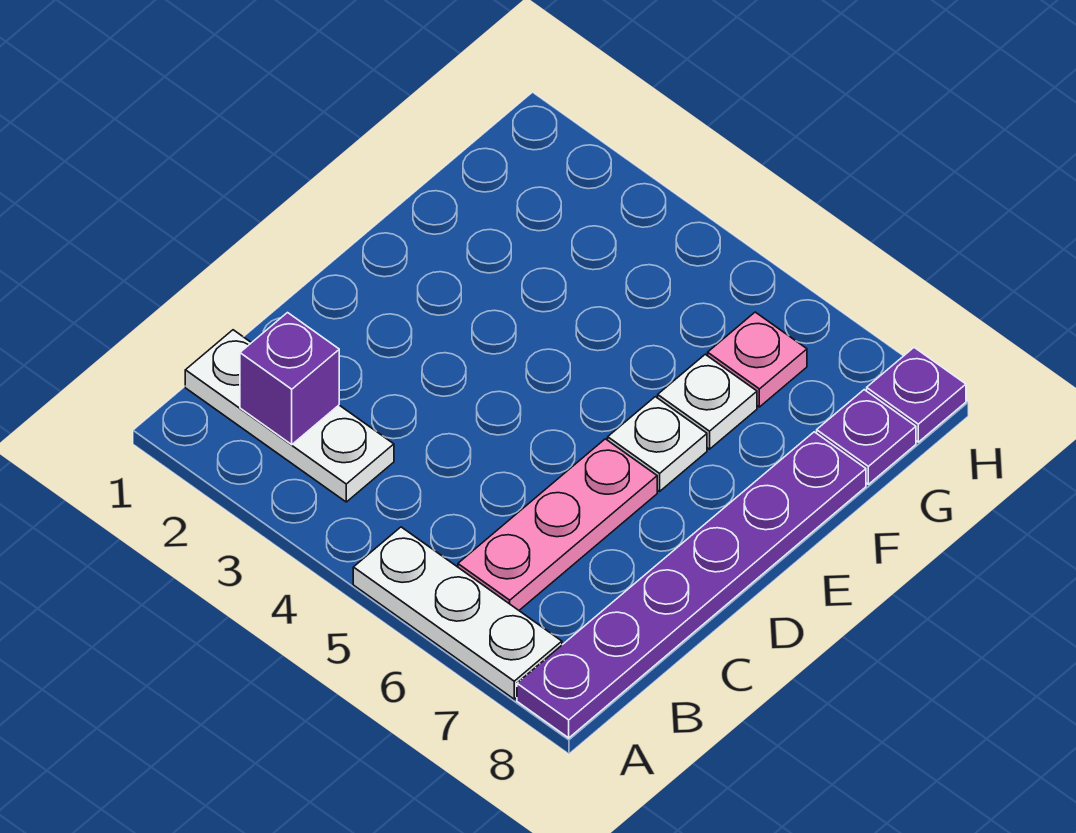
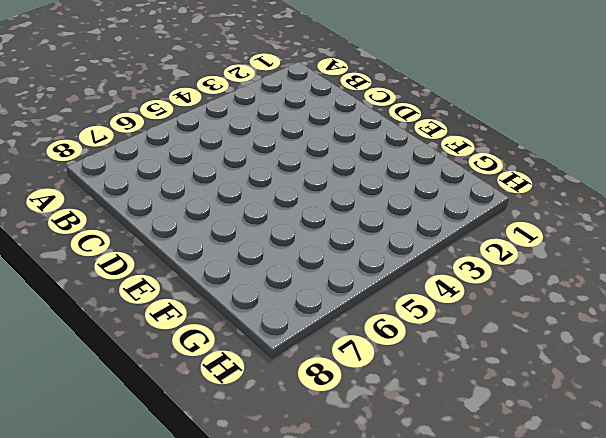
none -> white plate A5:A7 level 1
none -> purple plate A8:F8 level 1

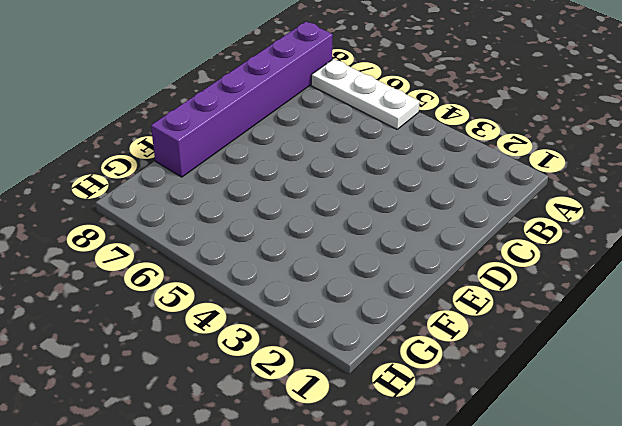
purple brick A8:F8 level 1 -> purple plate A8:F8 level 1
none -> white plate B1:B3 level 1
none -> pink plate B6:D6 level 1

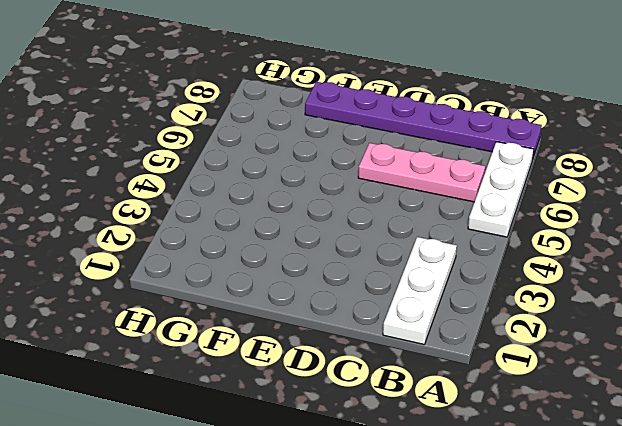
none -> white plate E6 level 1
none -> white plate F6 level 1

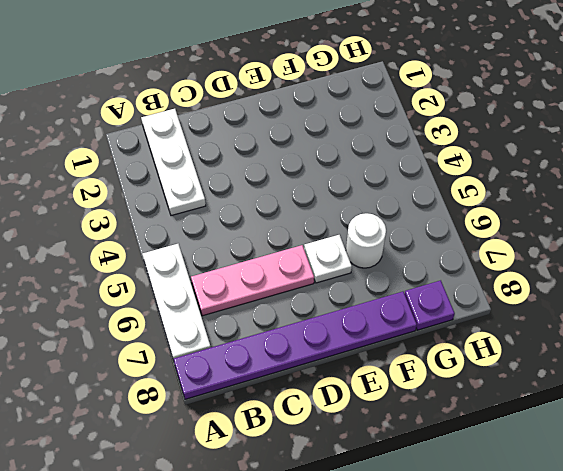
white round brick F6 level 1 -> white plate F6 level 1
none -> pink plate G6 level 1
none -> purple plate H8 level 1

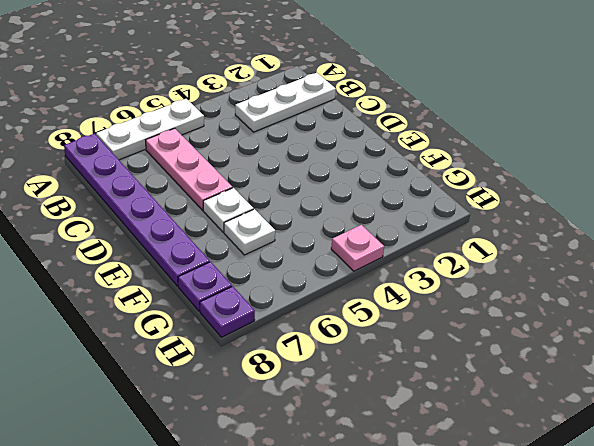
pink plate H4 level 1 -> pink plate G6 level 1
none -> purple brick B2 level 2

